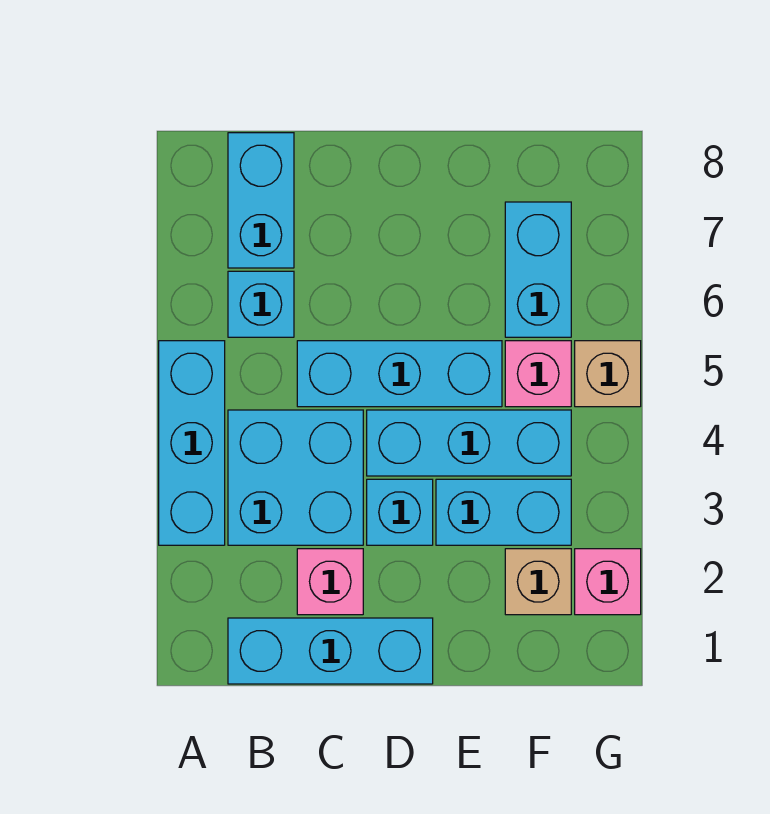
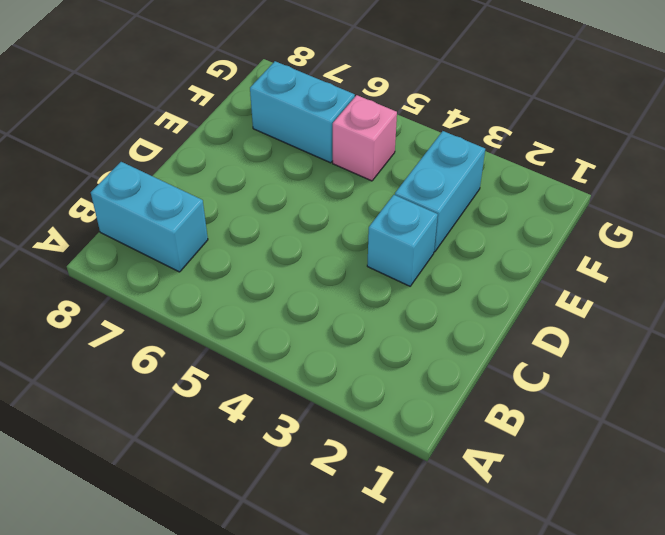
none -> cyan brick A3:A5 level 1
none -> cyan brick B1:D1 level 1
none -> cyan brick B3:C4 level 1

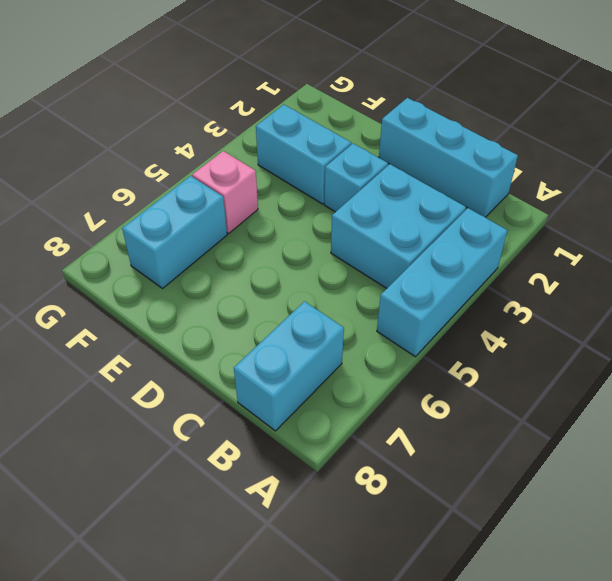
none -> cyan brick B6 level 1
none -> pink brick C2 level 1
none -> cyan brick C5:E5 level 1

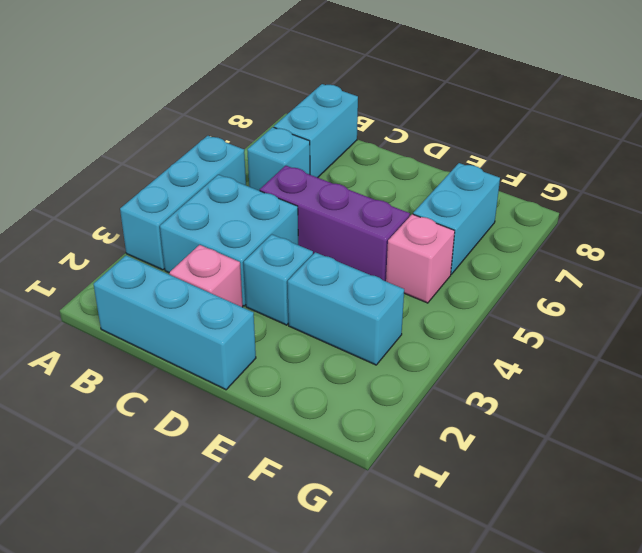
purple brick C5:E5 level 1 -> cyan brick C5:E5 level 1
none -> cyan brick D4:F4 level 1
none -> tan brick F2 level 1
none -> pink brick G2 level 1

